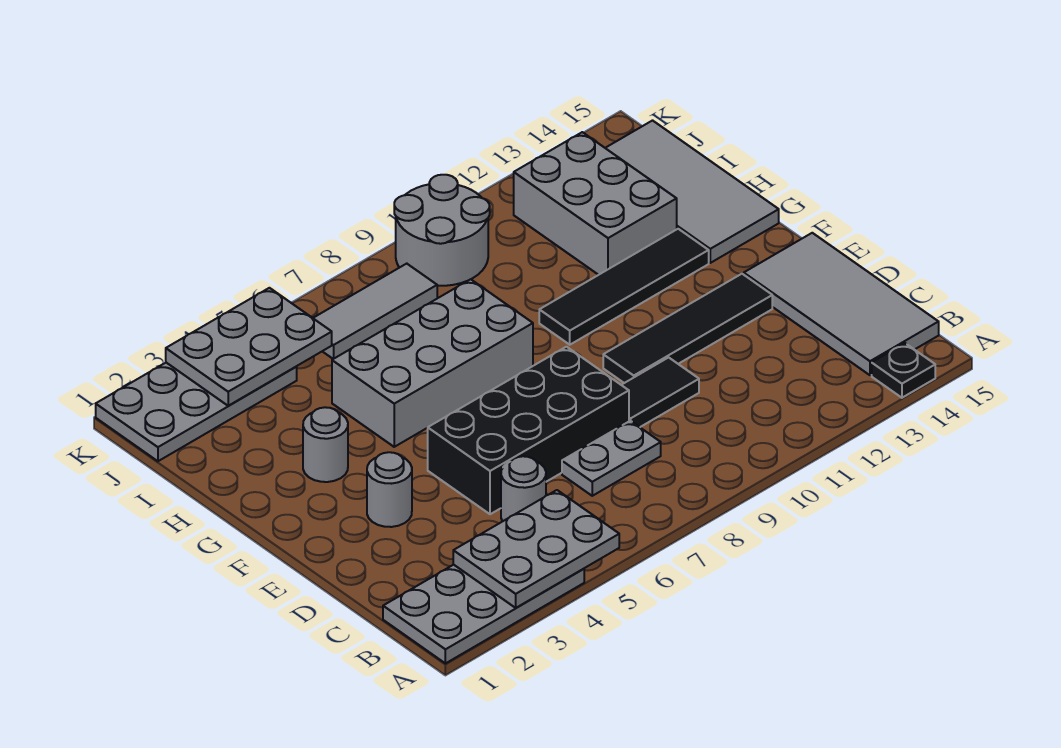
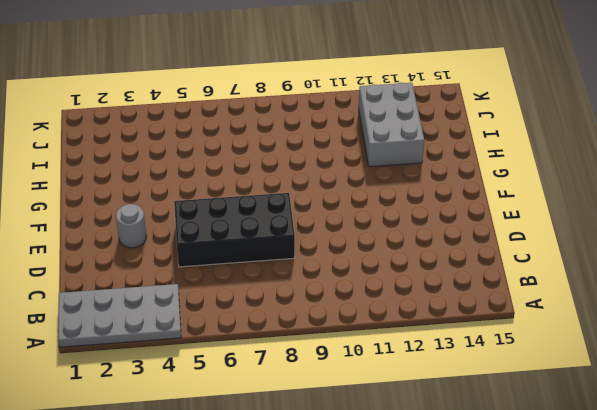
none -> black plate A14 level 1
none -> grey tile B14:E15 level 1
none -> grey round brick C5 level 1

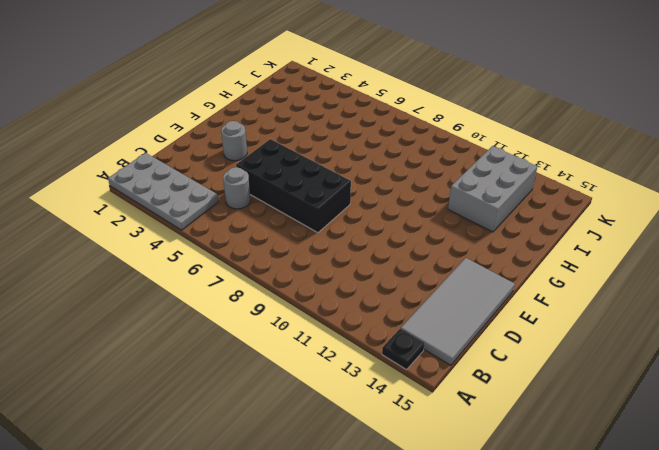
none -> grey plate C7:C8 level 1
none -> black tile D9:D10 level 1
none -> black tile E10:E13 level 1

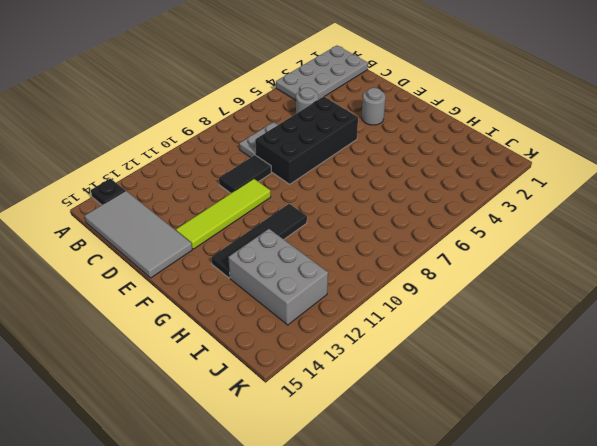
lime tile E10:E13 level 1 -> black tile E10:E13 level 1
none -> grey round brick G3 level 1
none -> grey brick G5:H8 level 1
none -> grey tile G14:J15 level 1

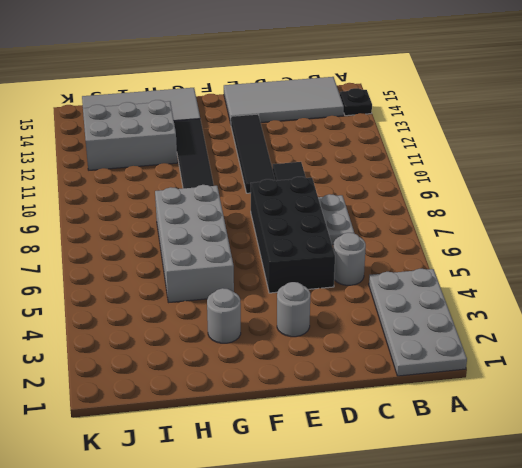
none -> grey plate J1:K4 level 1
none -> grey tile J6:J8 level 1
none -> grey round brick J9:K10 level 1

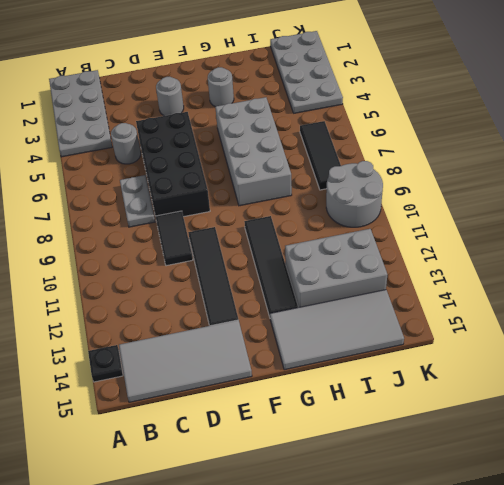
black tile J6:J8 level 1 -> grey tile J6:J8 level 1
none -> grey plate A3:B5 level 2
none -> grey plate J3:K5 level 2

